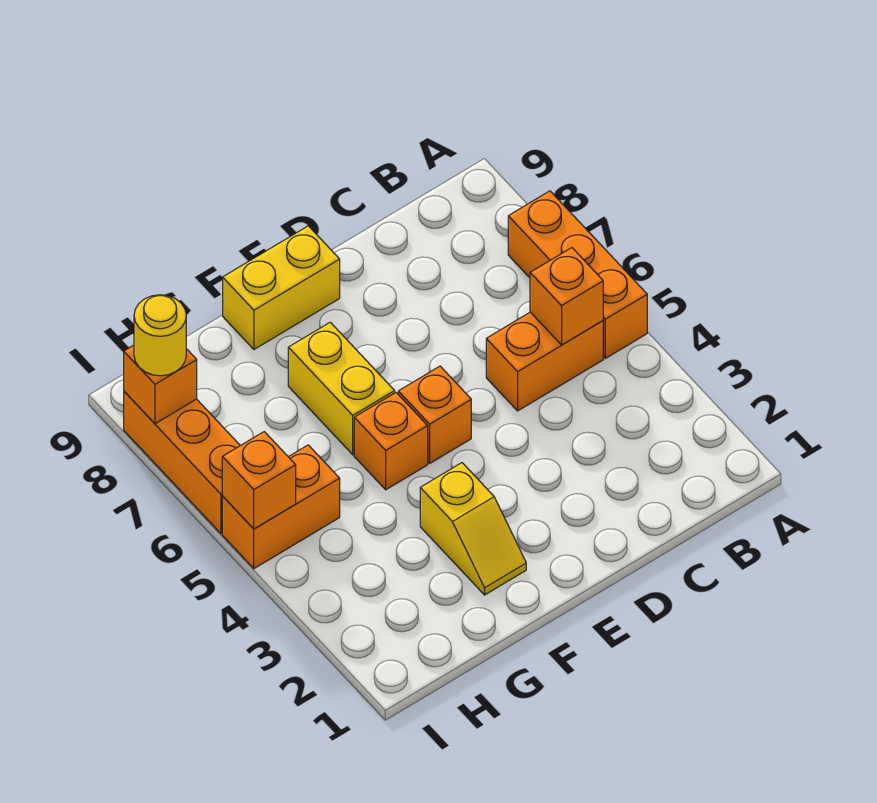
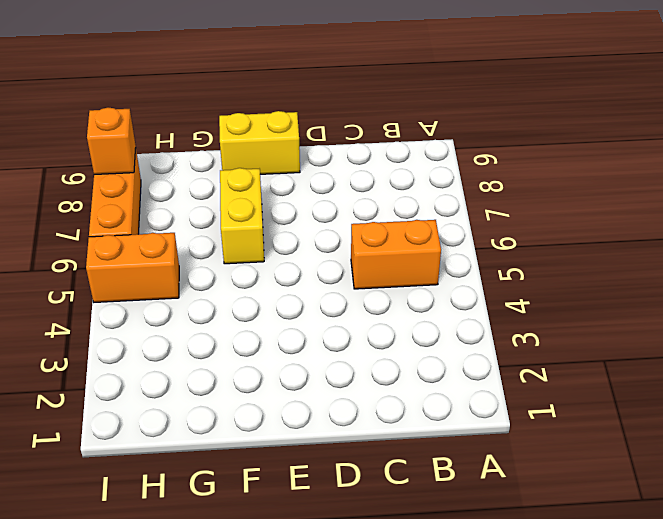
none -> orange brick A5:A7 level 1
none -> orange brick E5 level 1
none -> yellow slope F2:F3 level 1 top 3

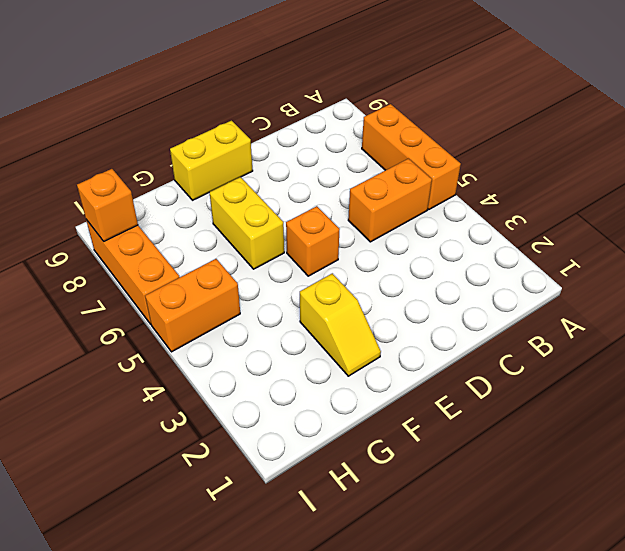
none -> orange brick F5 level 1
none -> orange brick B5 level 2
none -> orange brick I5 level 2

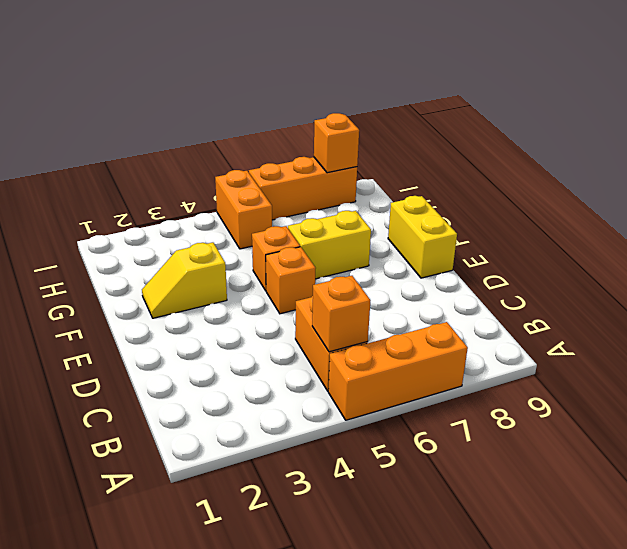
none -> orange brick I5 level 2
none -> yellow round brick I8 level 3

